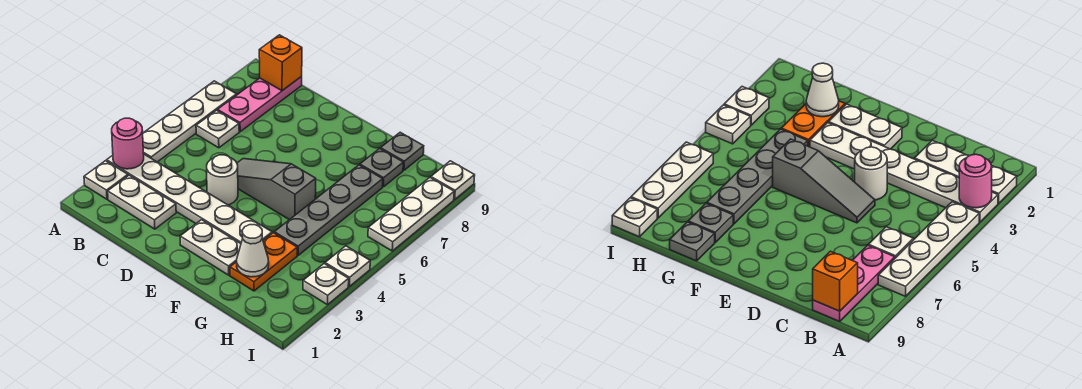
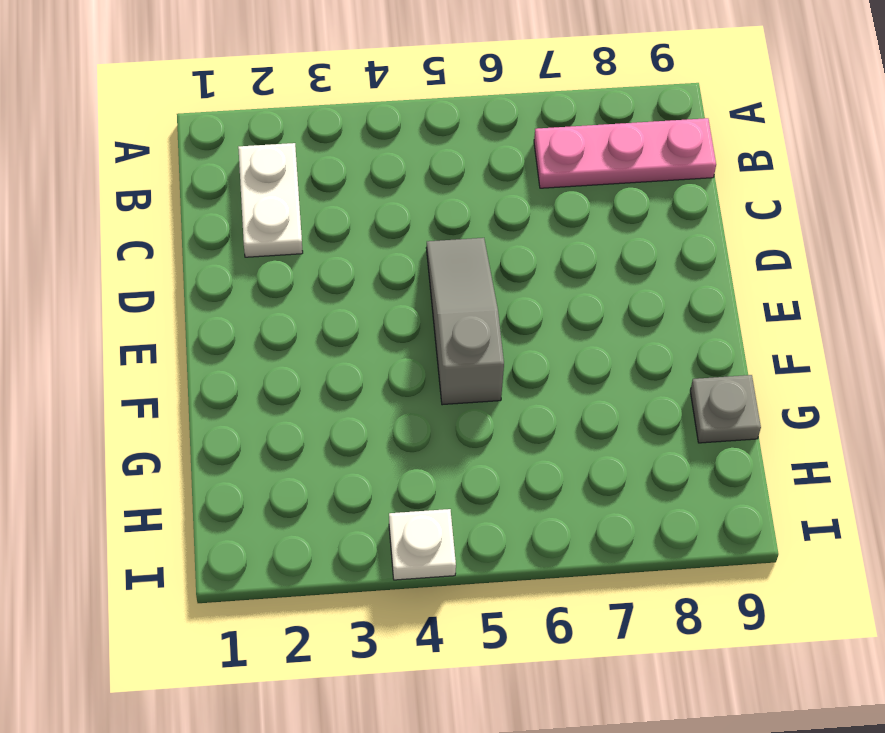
none -> white plate A2 level 1
none -> white plate A3:F3 level 1
none -> white plate A4:A7 level 1

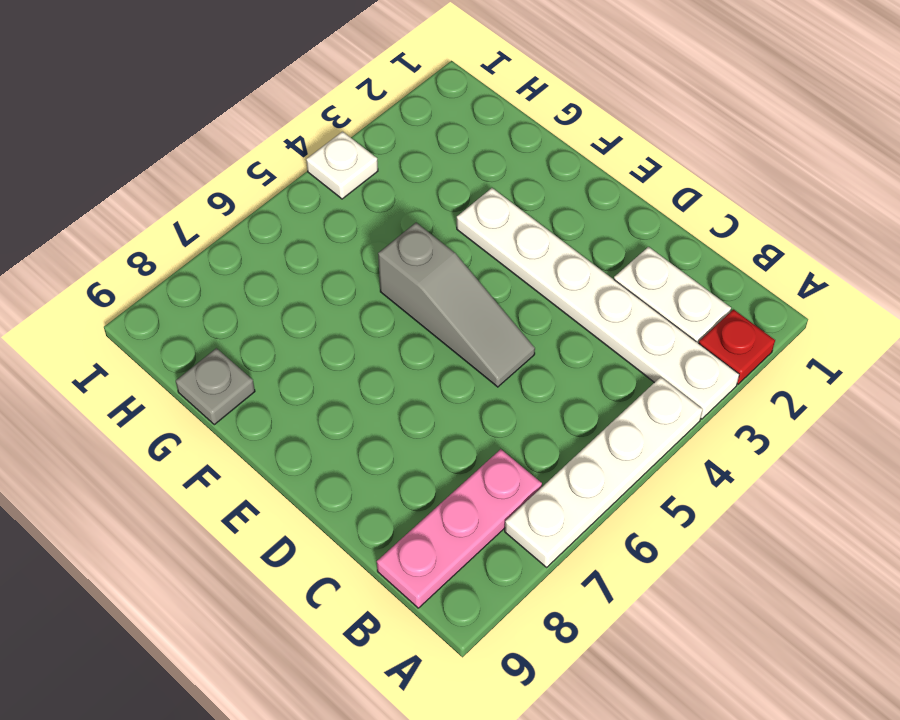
red plate A2 level 1 -> white plate A2 level 1
none -> white plate B6 level 1
none -> white round brick D4 level 1
none -> white plate E2:F2 level 1

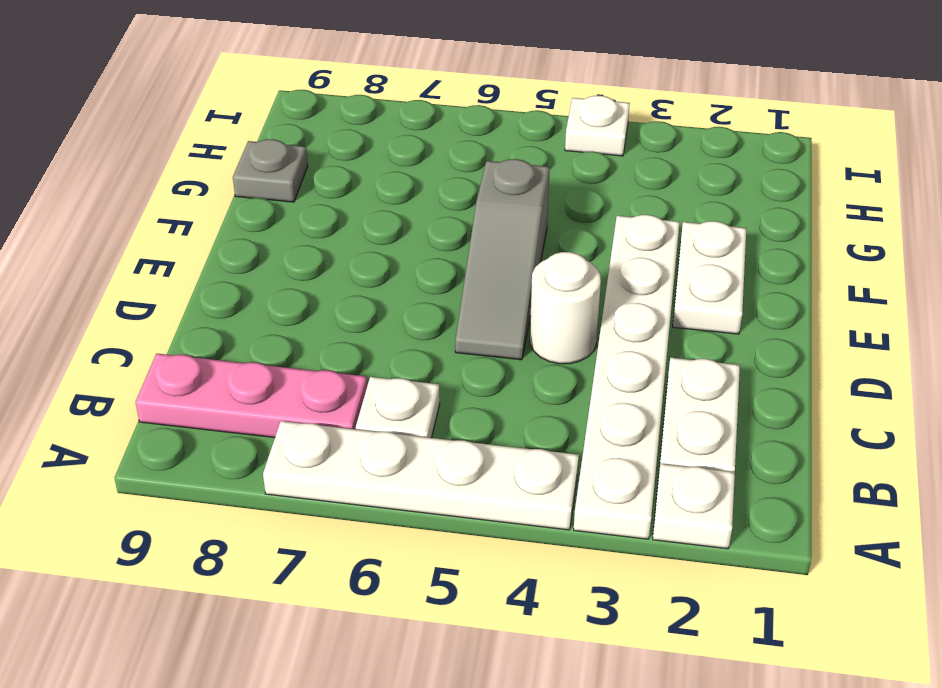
none -> orange plate G2:G3 level 1
none -> grey plate G4:G7 level 1
none -> grey plate G8 level 1

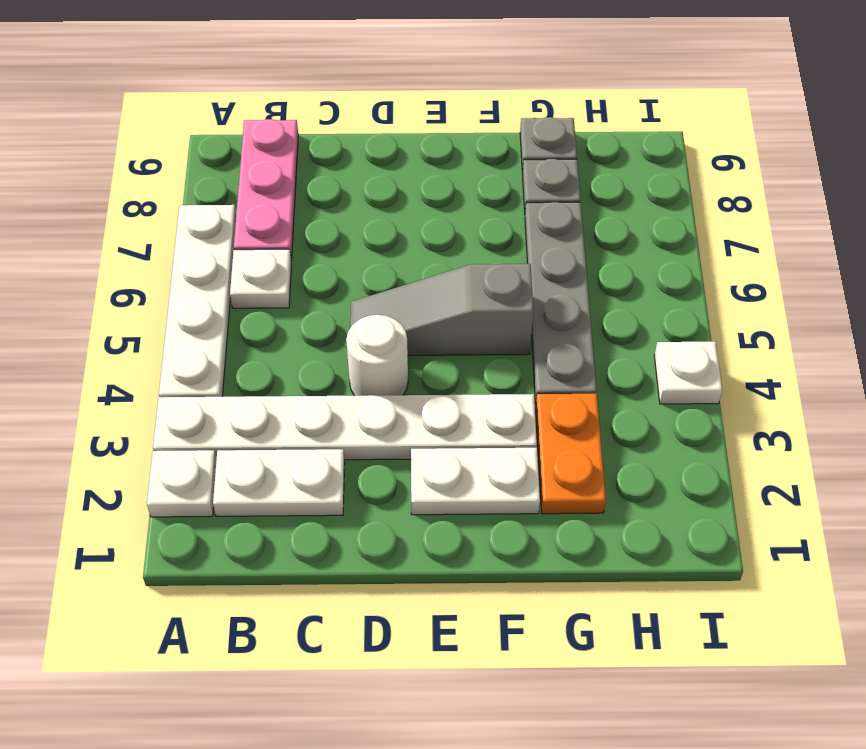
none -> white plate I3 level 1
none -> white plate I6:I8 level 1
none -> white plate I9 level 1

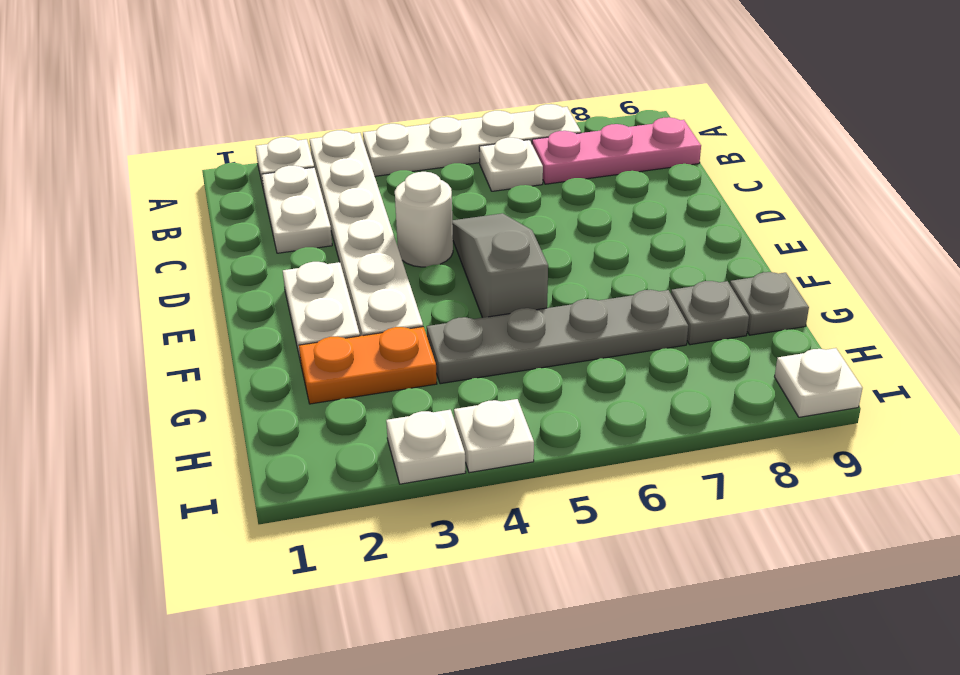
none -> white plate I6:I8 level 1
none -> pink round brick A3 level 2
none -> orange brick B9 level 2

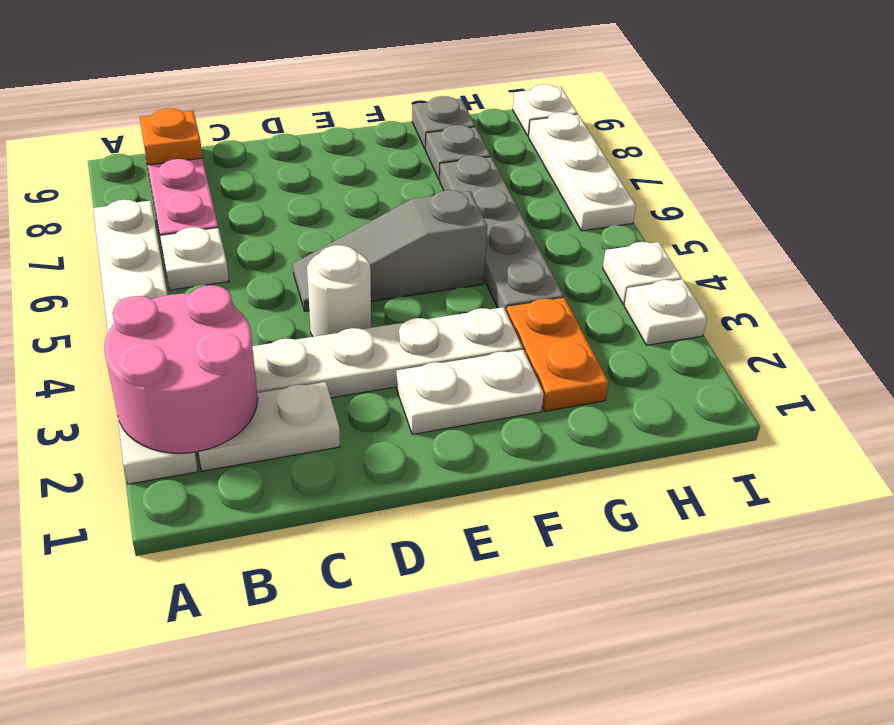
pink round brick A2:B3 level 2 -> pink round brick A3 level 2
orange plate B9 level 2 -> orange brick B9 level 2
none -> white cone G2 level 2

